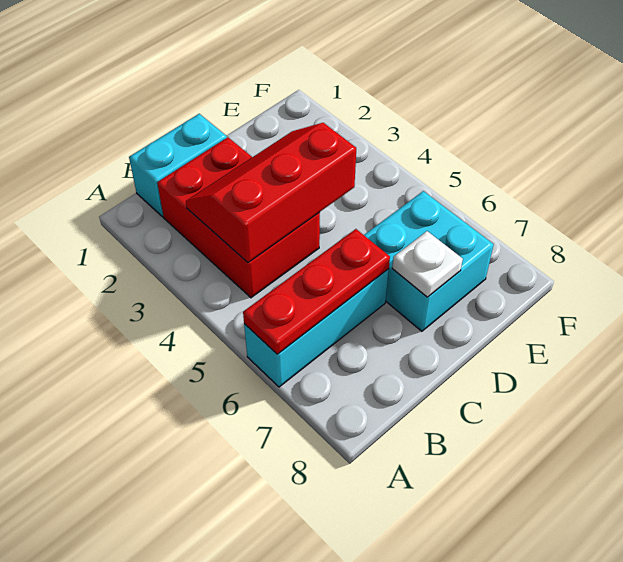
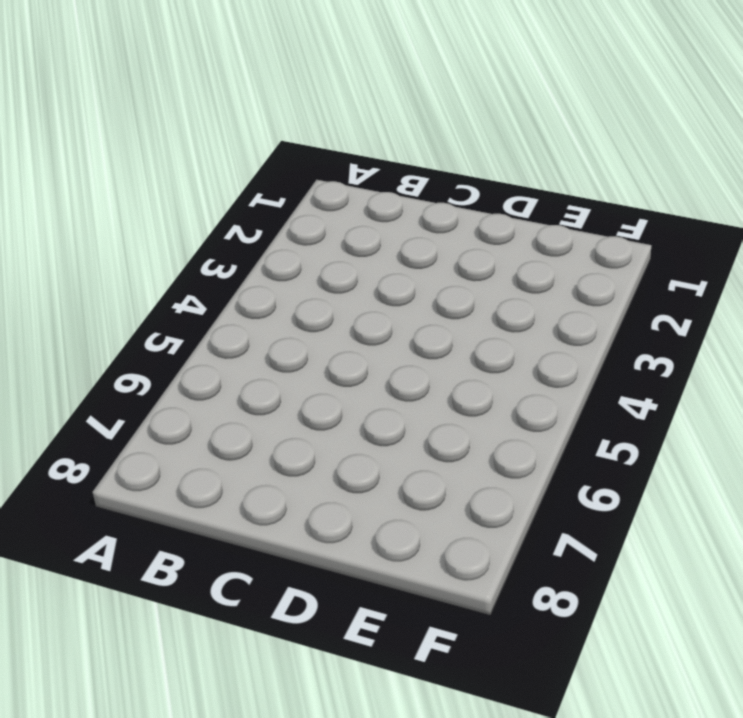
none -> cyan brick A6:C6 level 1
none -> cyan brick B1:C1 level 1

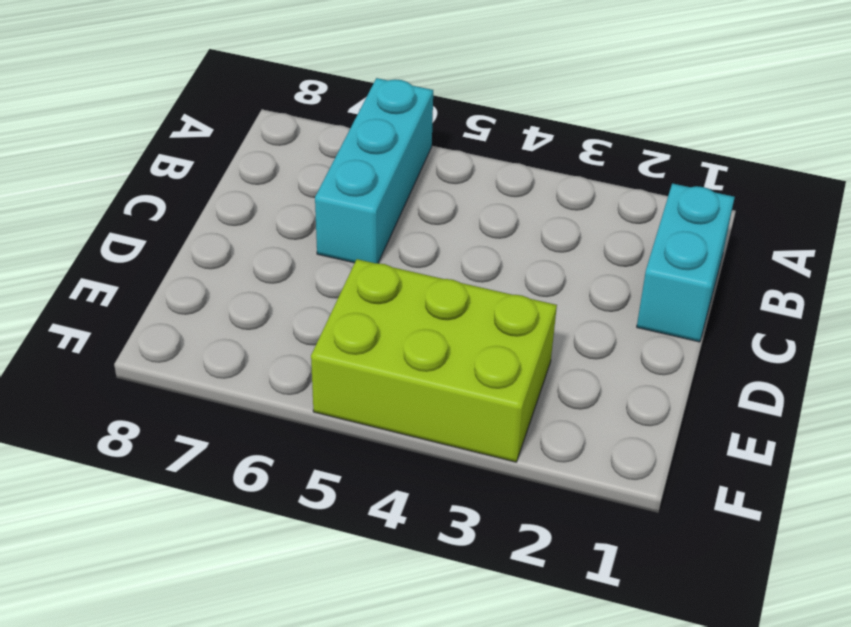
lime brick E3:F5 level 1 -> none
none -> red brick B2:C4 level 1
none -> cyan brick D6:E7 level 1

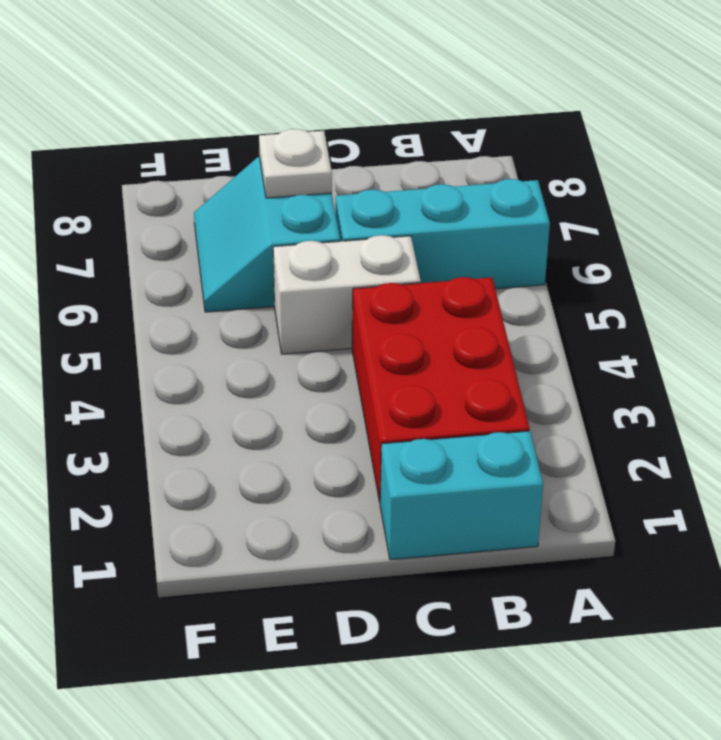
white brick C5:D5 level 1 -> none
cyan slope D6:E7 level 1 top D -> cyan brick D6:E7 level 1
none -> red plate A6:C6 level 2
none -> red slope B3:D4 level 2 top 4

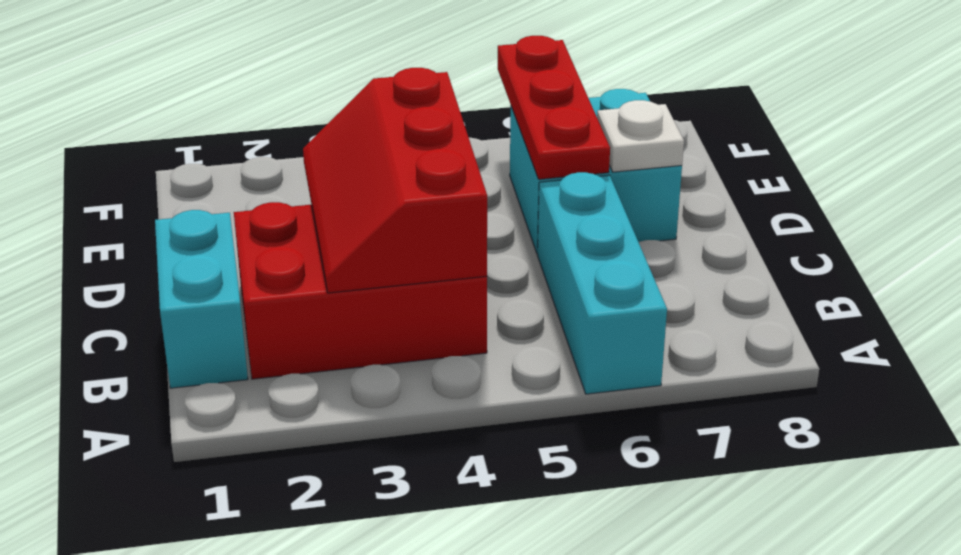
red plate D6:F6 level 2 -> red plate A6:C6 level 2

